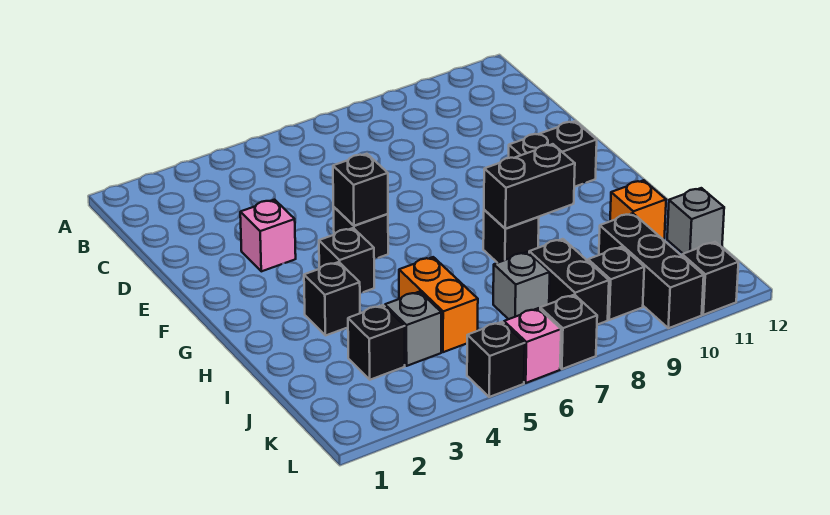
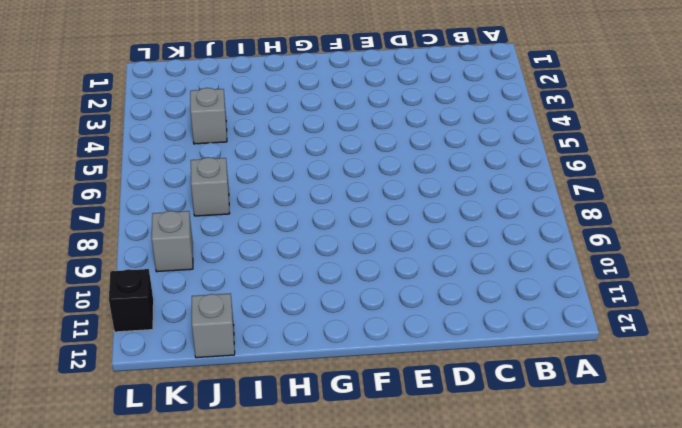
grey brick K9 level 1 -> black brick K9 level 1
none -> pink brick E3 level 1
none -> black brick F5 level 1
none -> black brick F10:F11 level 1

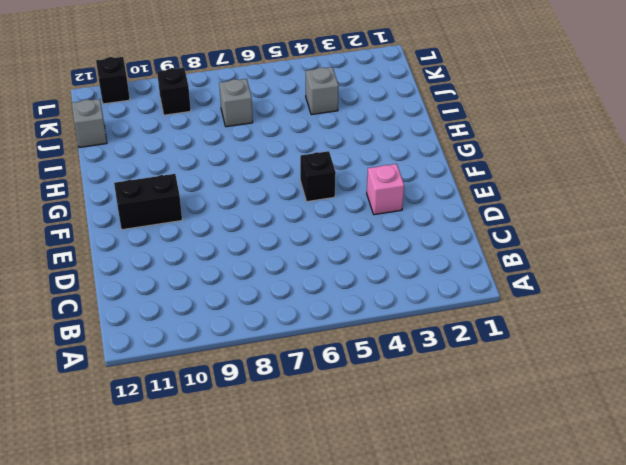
none -> black brick G4 level 1
none -> black brick H3 level 1
none -> black brick H8 level 1

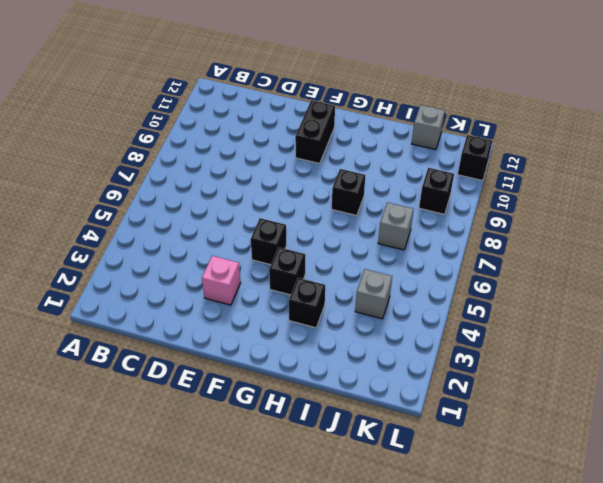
none -> orange brick I5:J5 level 1
none -> orange brick I11 level 1
none -> black brick J3 level 1

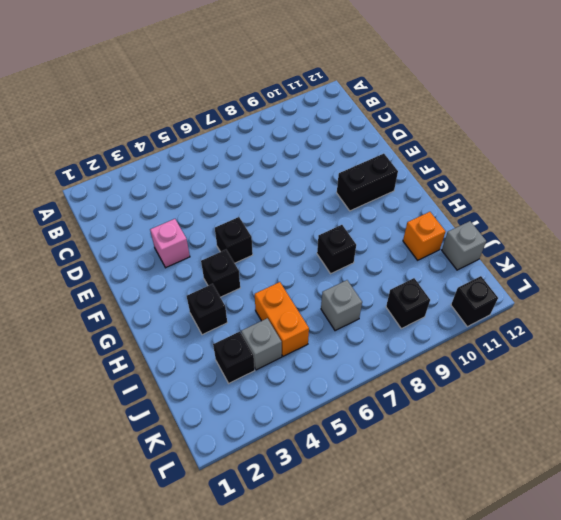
none -> black brick J8:K8 level 1
none -> black brick J10:L10 level 1
none -> black brick L5 level 1

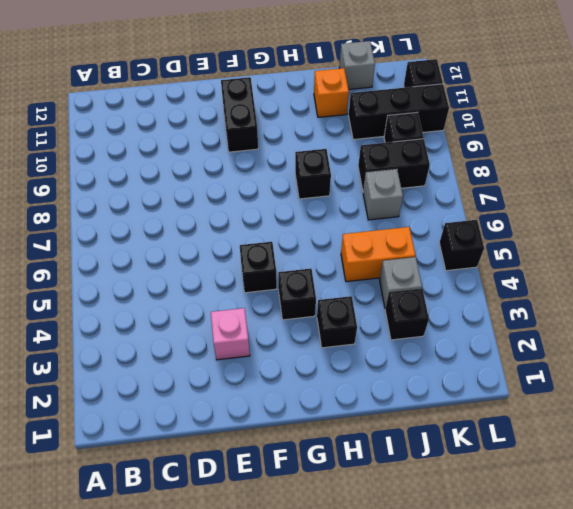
none -> pink brick L6 level 1
none -> black brick L7 level 1
none -> black brick F5 level 2

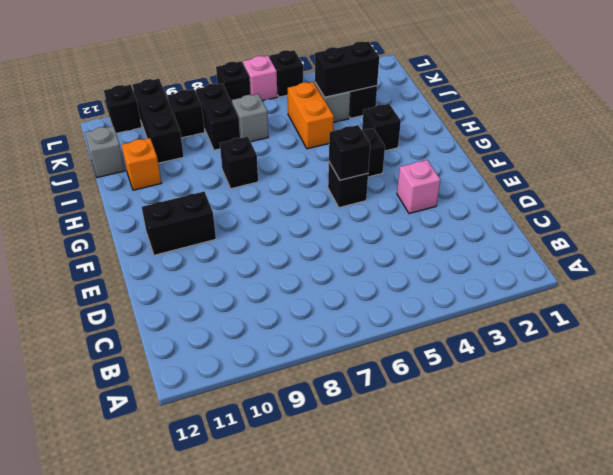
black brick J3:J4 level 2 -> black brick H8:H9 level 2

